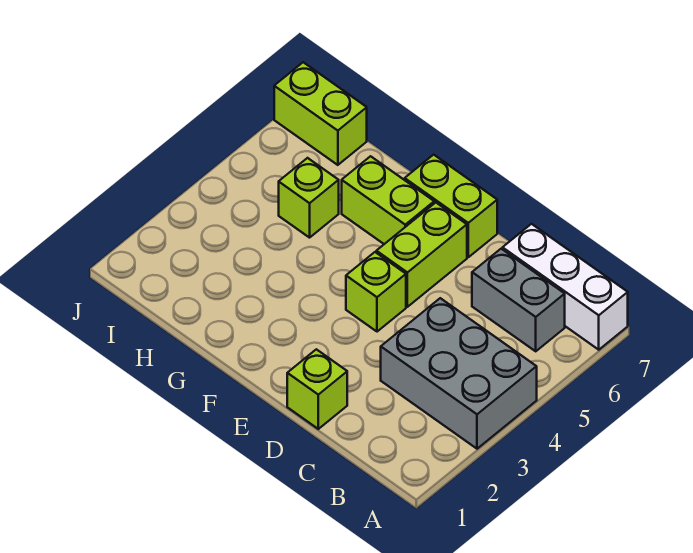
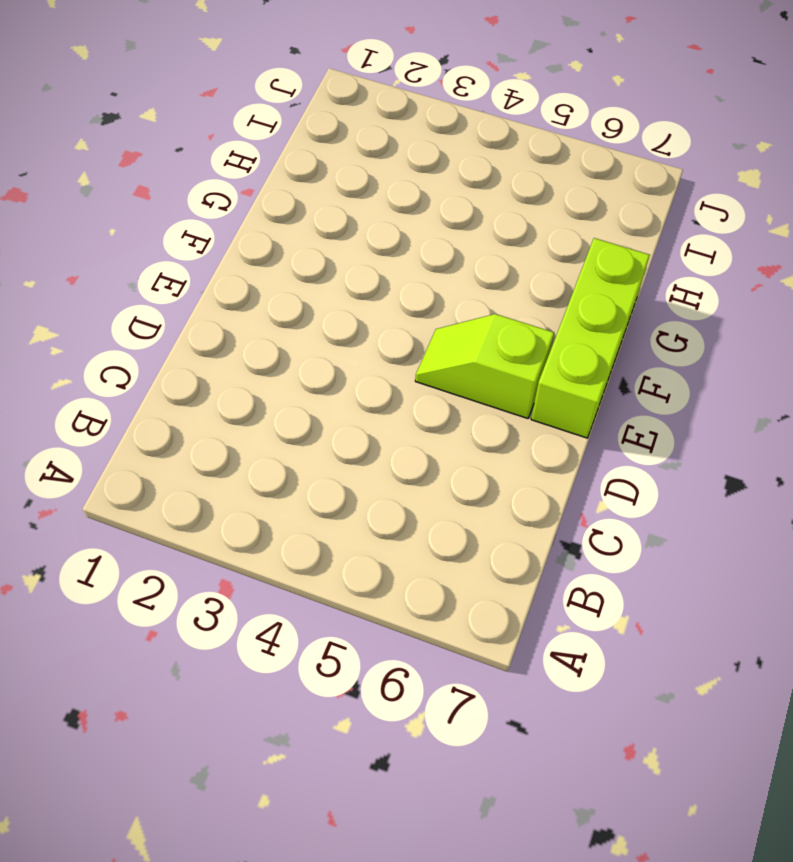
lime slope E5:E6 level 1 top 6 -> lime brick E5:E6 level 1
lime brick E7:G7 level 1 -> lime brick E7:F7 level 1
none -> grey brick A3:C4 level 1
none -> white brick A7:C7 level 1

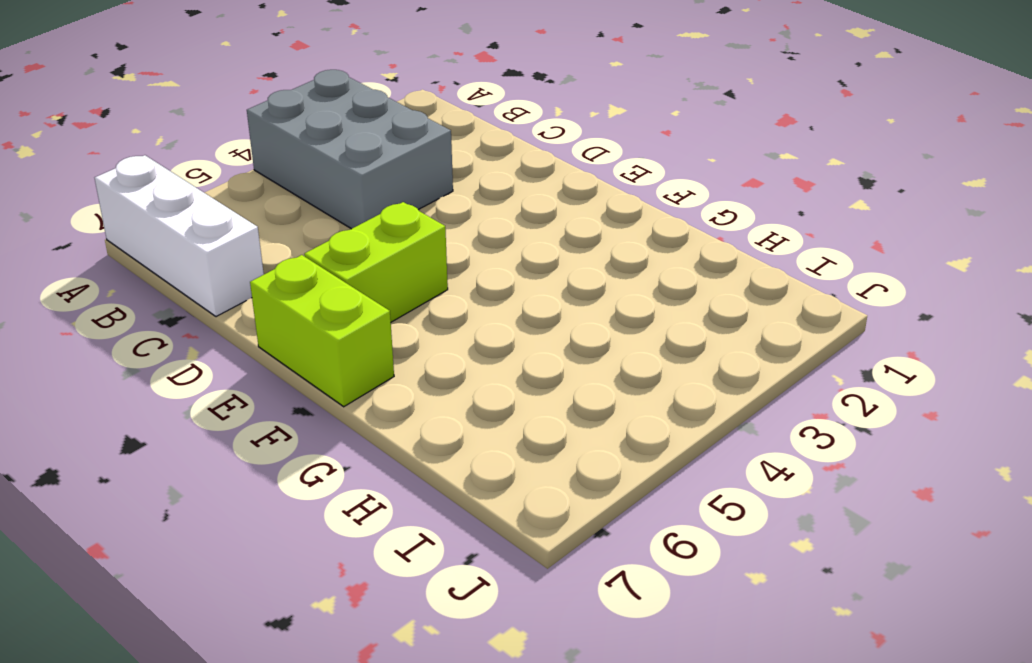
none -> grey brick B6:C6 level 1
none -> lime brick D1 level 1

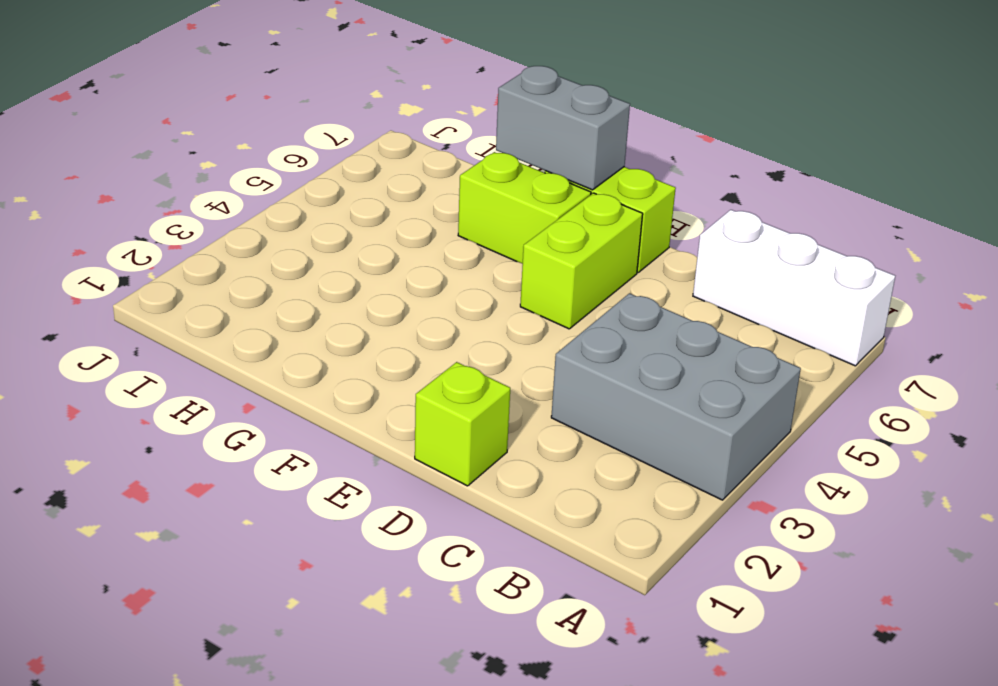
grey brick F7:G7 level 2 -> grey brick B6:C6 level 1
none -> lime brick E4 level 1
none -> lime brick H5 level 1

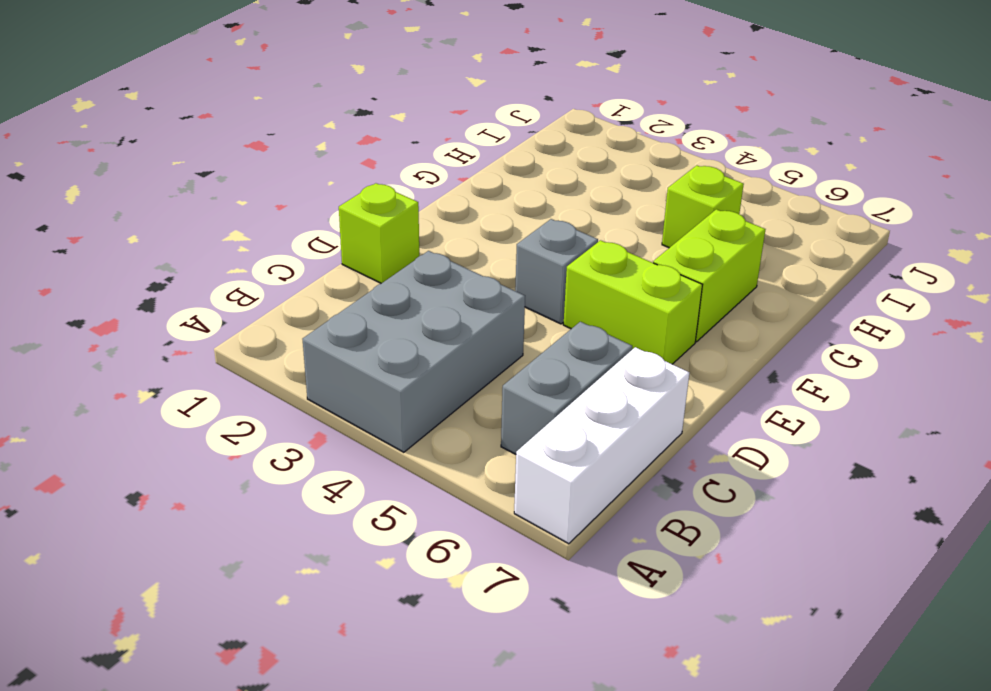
grey brick E4 level 1 -> lime brick E4 level 1
none -> lime brick E7:F7 level 1
none -> lime brick I7:J7 level 1

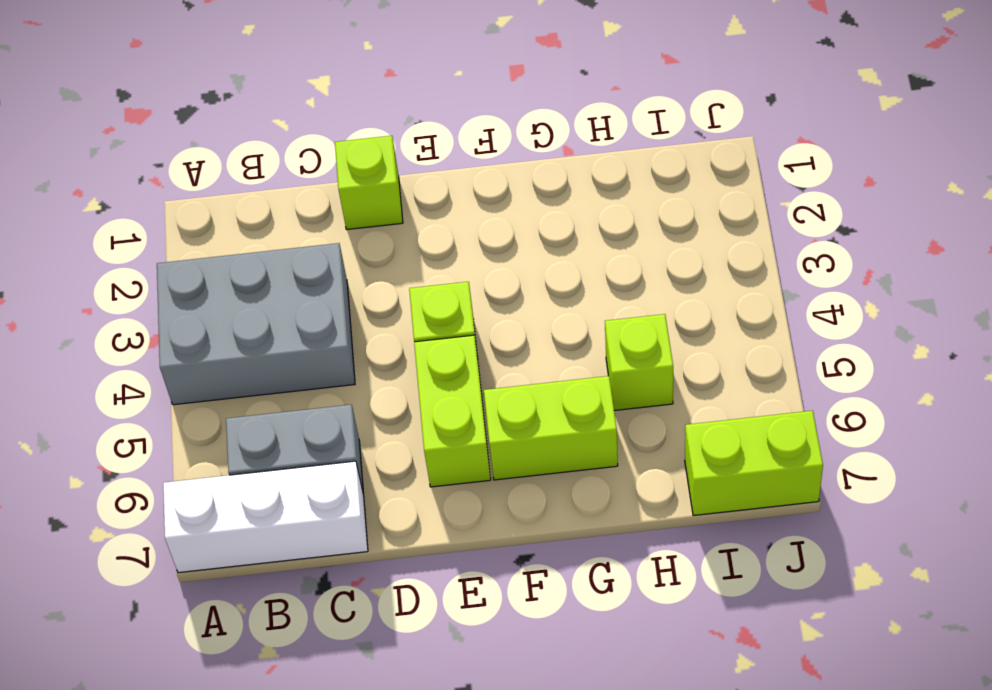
none -> lime brick E7:F7 level 1

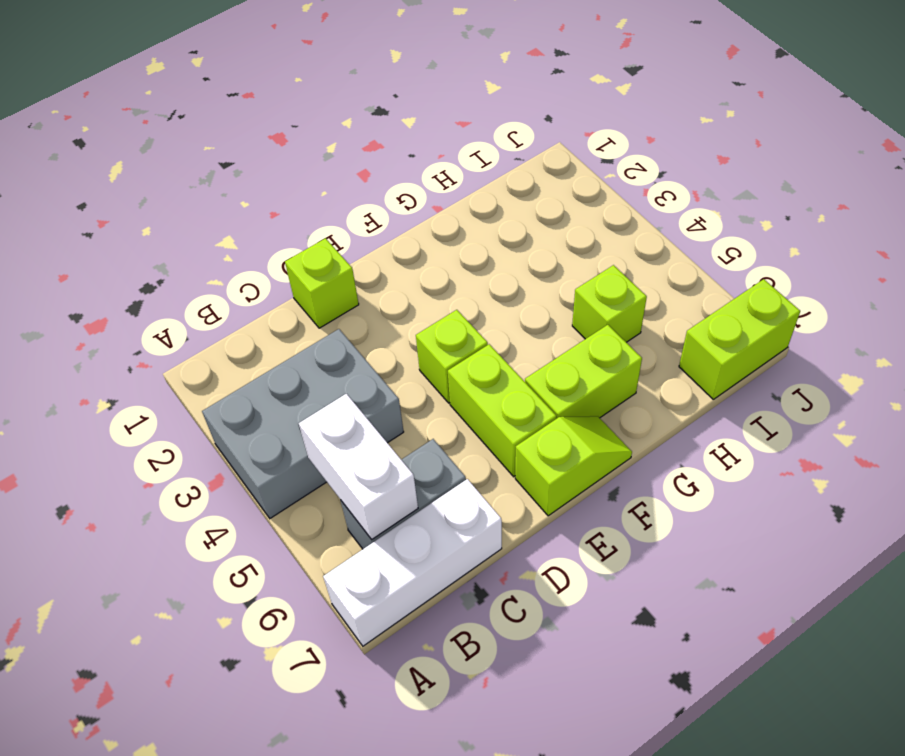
white brick B5:B6 level 2 -> none
lime slope E7:F7 level 1 top E -> lime brick E7:F7 level 1

